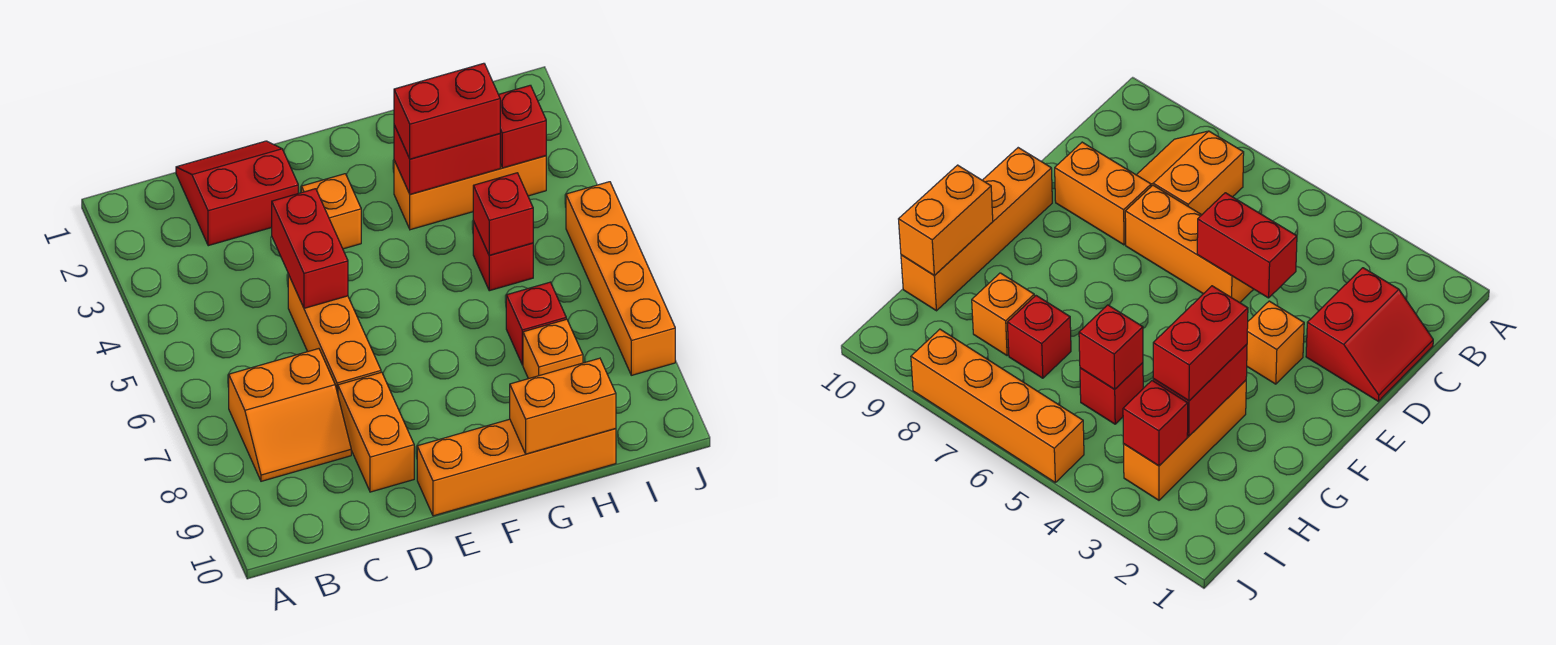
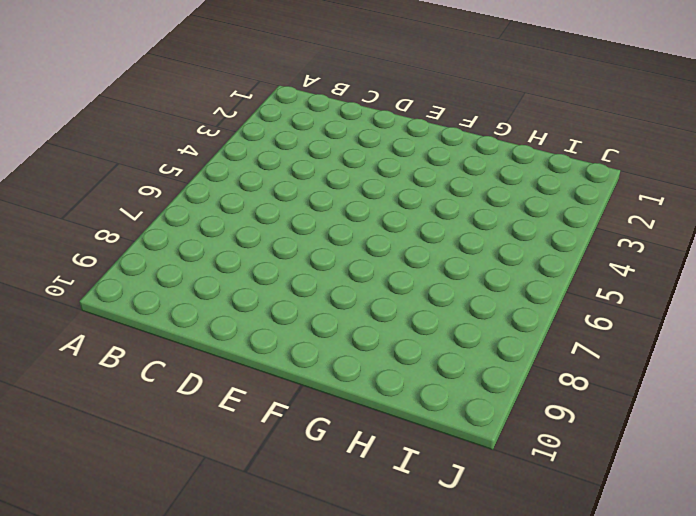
none -> orange slope B7:C8 level 1 top 7
none -> red slope C1:D2 level 1 top 2
none -> orange brick D5:D7 level 1

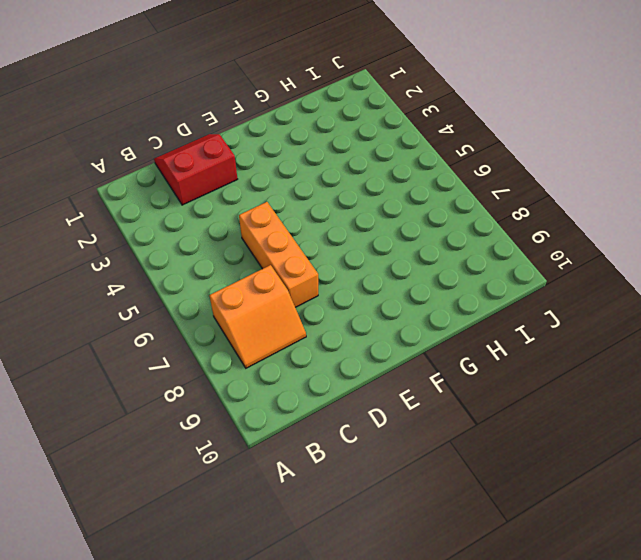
none -> orange brick D8:D9 level 1
none -> orange brick E3 level 1
none -> orange brick E10:H10 level 1

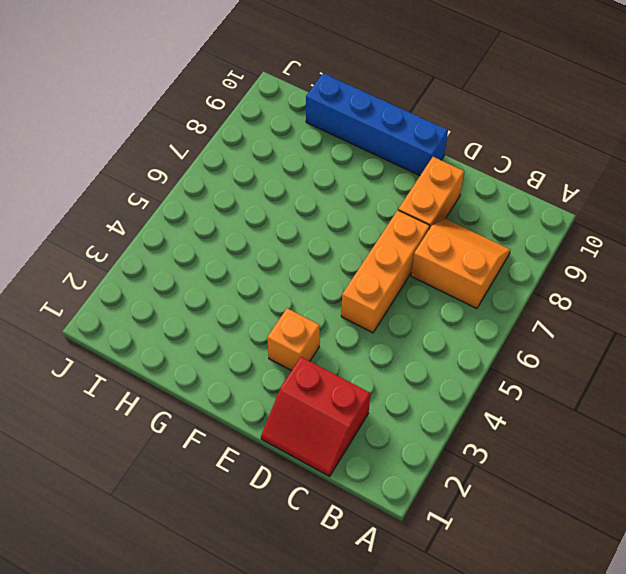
blue brick E10:H10 level 1 -> orange brick E10:H10 level 1
none -> orange brick G3:I3 level 1
none -> red brick H5 level 1
none -> red brick H7 level 1

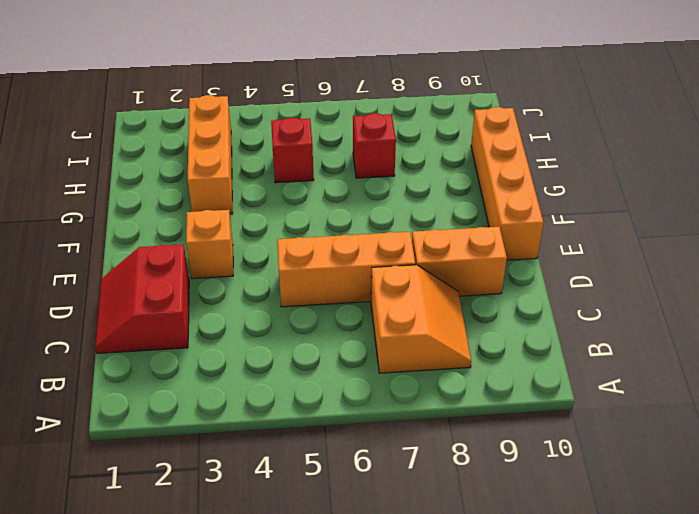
none -> orange brick H8 level 1
none -> orange brick J5:J8 level 1
none -> red brick D4:D5 level 2

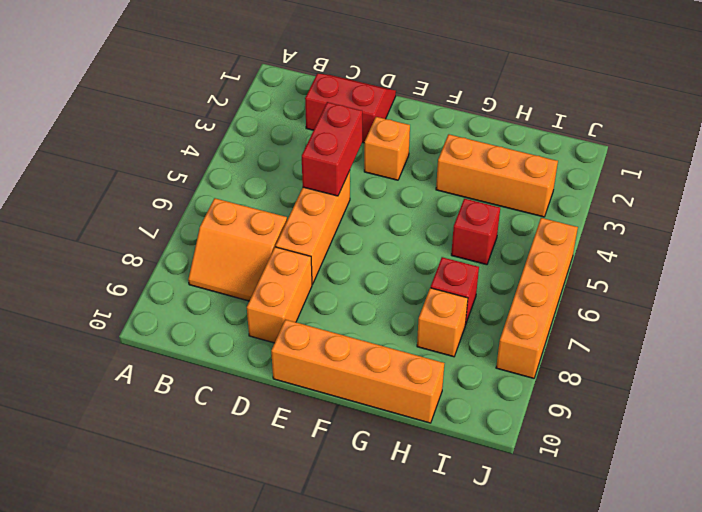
none -> red brick G3:H3 level 2
none -> orange brick G10:H10 level 2
none -> red brick H5 level 2

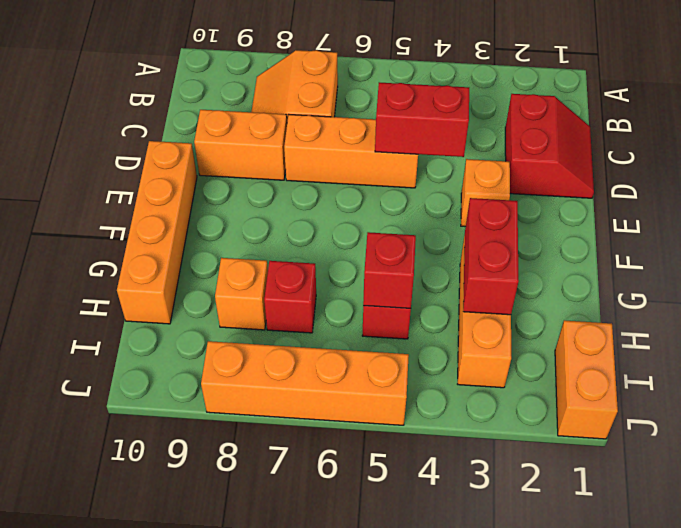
orange brick I1:J1 level 1 -> orange brick G10:H10 level 2
none -> red brick I3 level 2
none -> red brick G3:H3 level 3

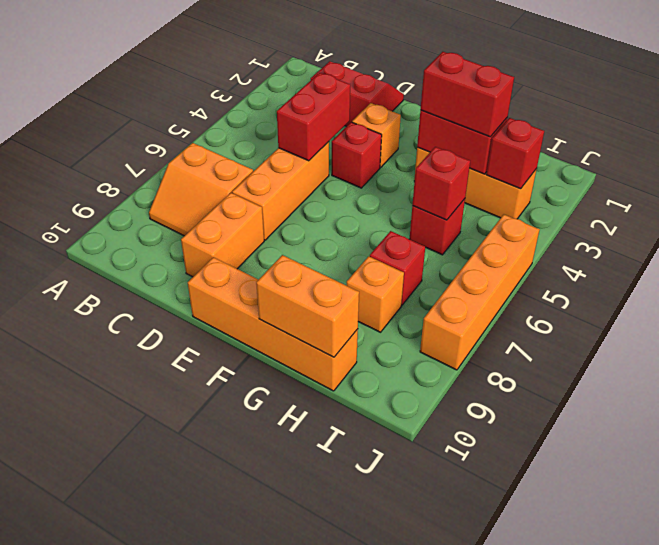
red brick E4 level 1 -> none

